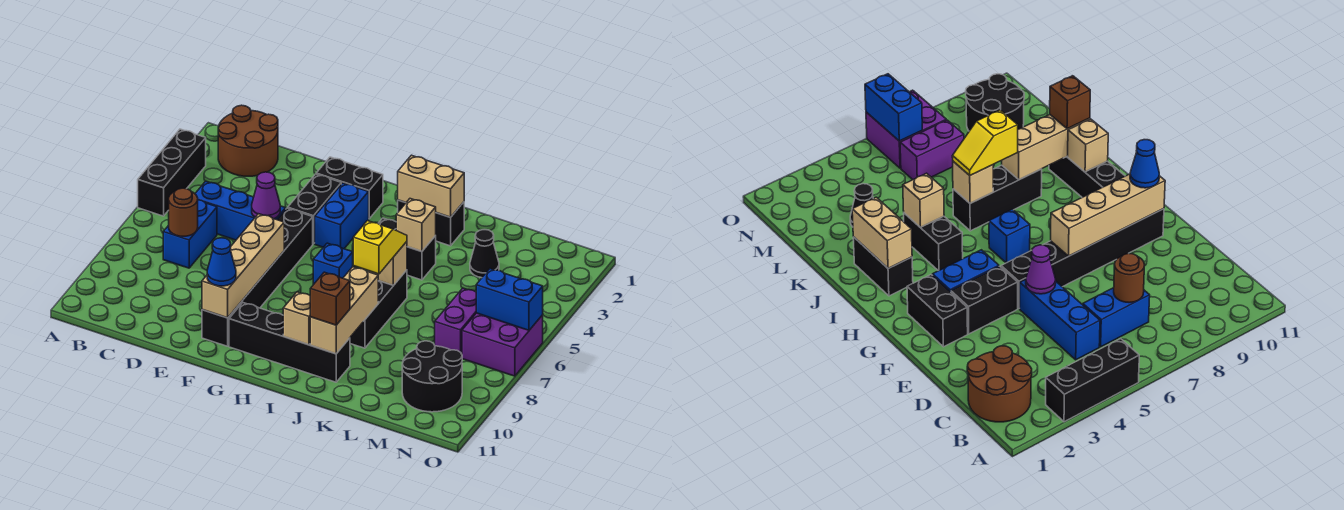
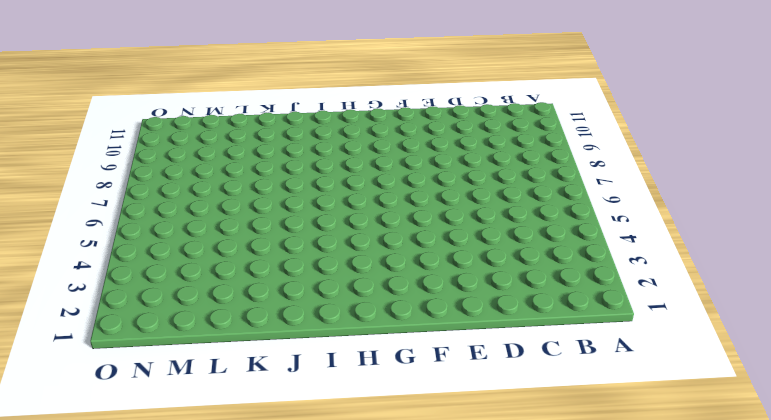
none -> black brick A3:A5 level 1
none -> brown round brick B1:C2 level 1
none -> blue brick C5:E5 level 1

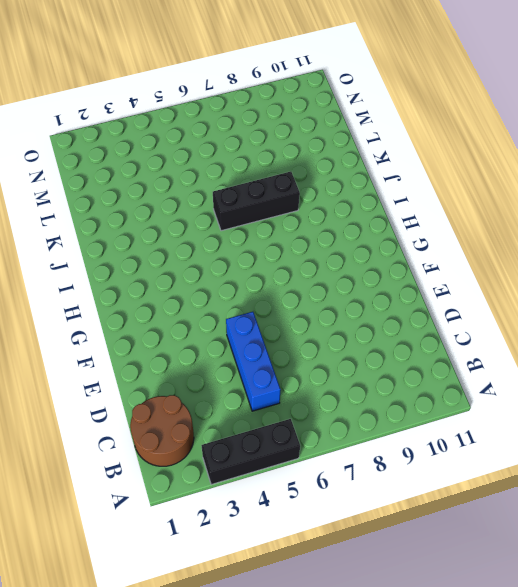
none -> blue brick C6:C7 level 1
none -> black brick F2:G2 level 1
none -> black brick F3:F4 level 1

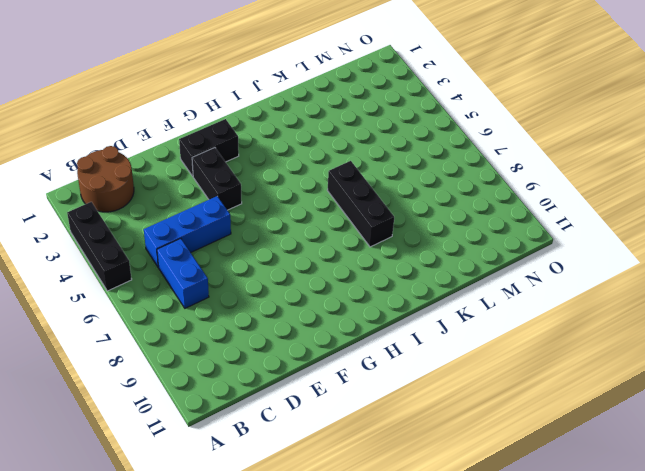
none -> black brick F5:F10 level 1
none -> blue brick G3:G4 level 1
none -> black brick G10:J10 level 1

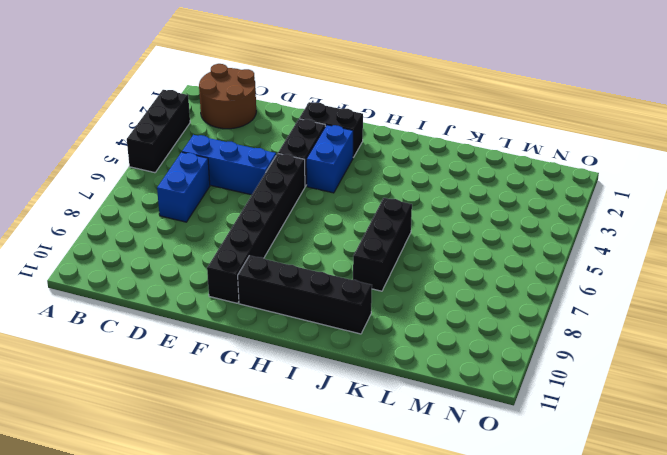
none -> blue brick H6 level 1
none -> black brick I2:J2 level 1
none -> black brick I4:J4 level 1

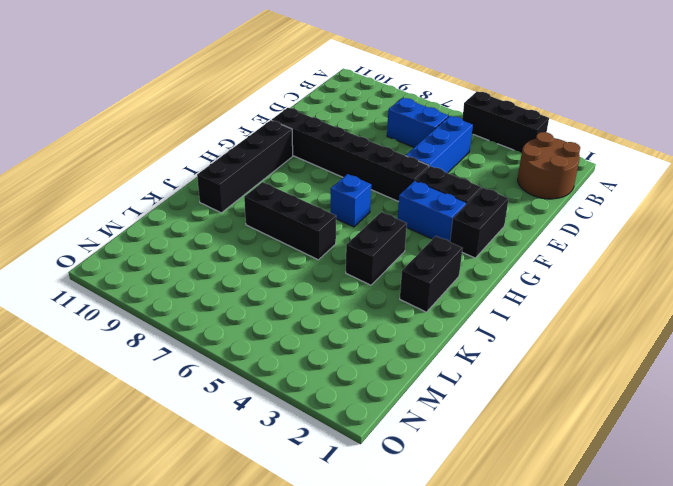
none -> black cone L3 level 1
none -> purple brick M6:M7 level 1
none -> black round brick M9:N10 level 1

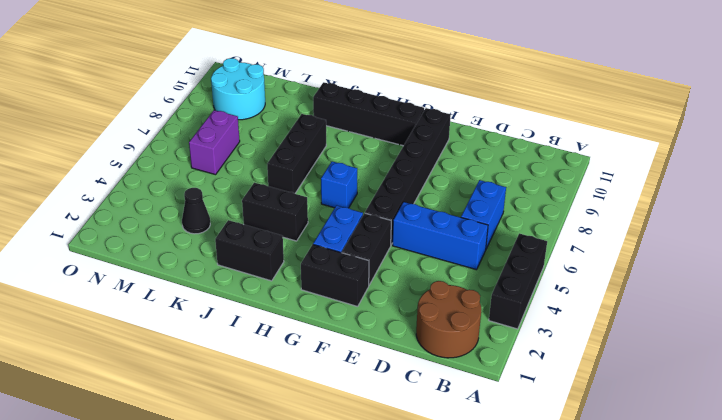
cyan round brick M9:N10 level 1 -> black round brick M9:N10 level 1
none -> purple brick N6:O7 level 1
none -> brown round brick C7 level 2
none -> purple cone E5 level 2

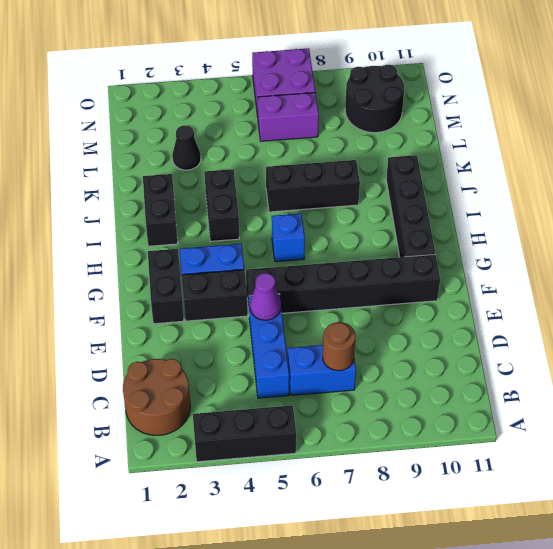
none -> tan brick F7:F10 level 2
none -> tan brick I2:J2 level 2
none -> tan brick I10 level 2

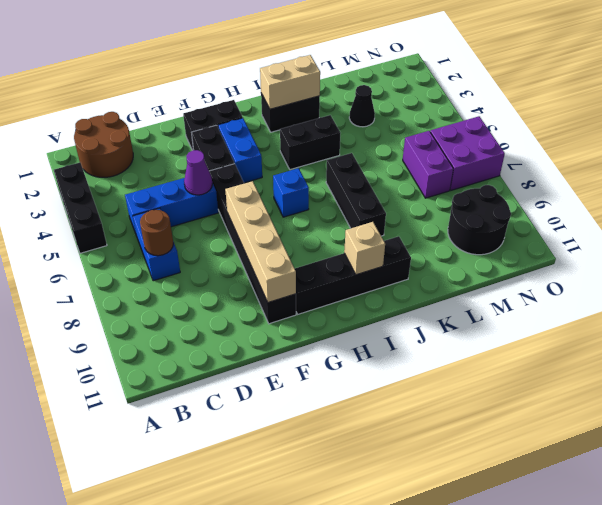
none -> tan brick J4 level 2
none -> tan brick J6 level 2
none -> tan brick J8:J10 level 2

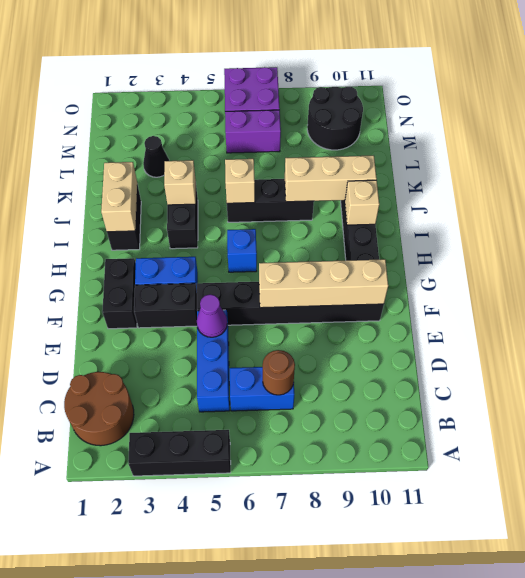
none -> blue brick N6:O6 level 2
none -> blue cone F10 level 3
none -> yellow slope J6:J7 level 3 top 7

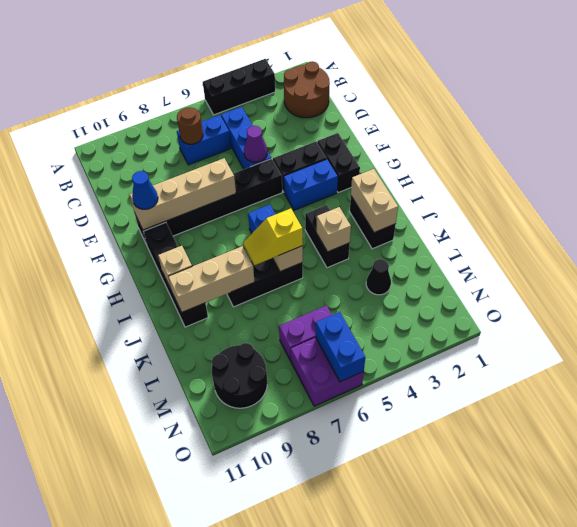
yellow slope J6:J7 level 3 top 6 -> yellow slope J6:J7 level 3 top 7
none -> brown brick J10 level 3

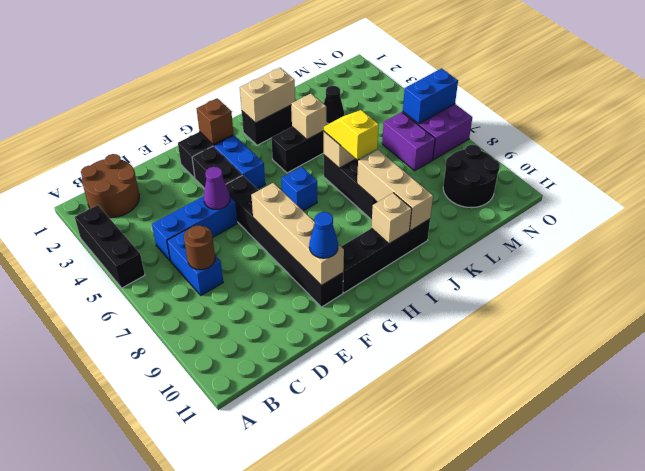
brown brick G2 level 2 -> brown brick J10 level 3

